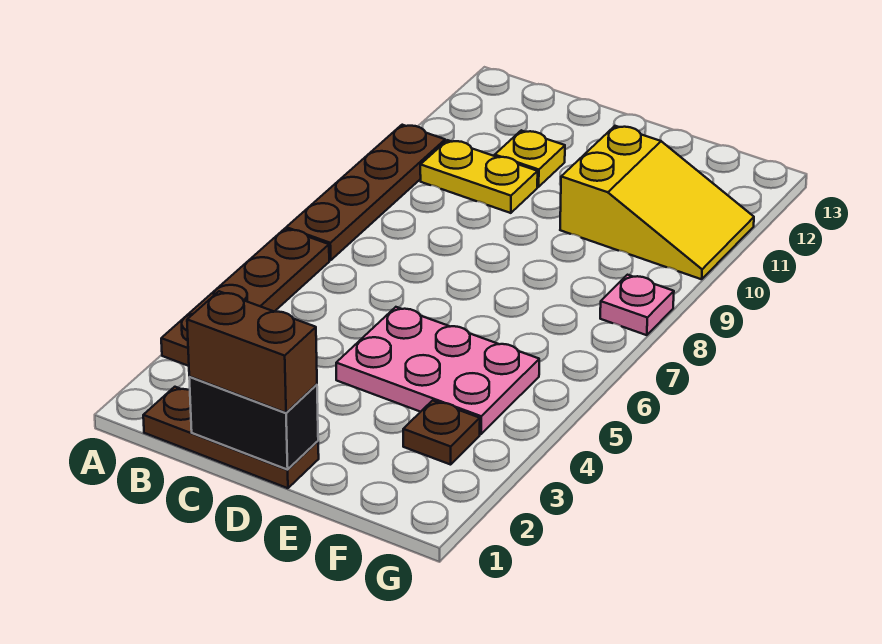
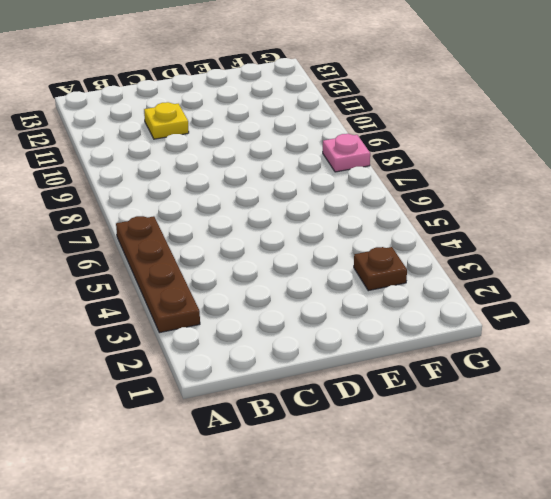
none -> brown plate A7:A10 level 1
none -> brown plate B1:D1 level 1

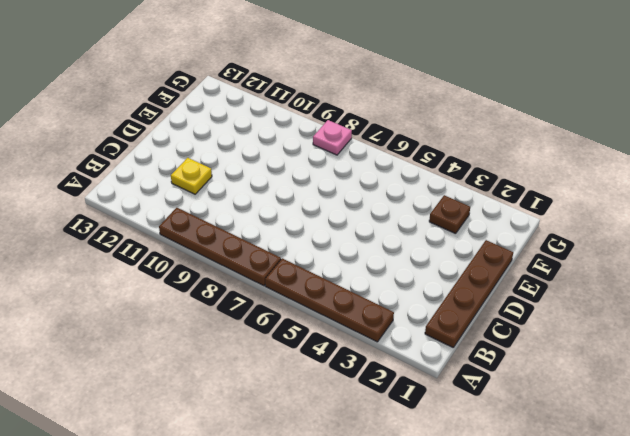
brown plate B1:E1 level 1 -> brown plate B1:D1 level 1
none -> yellow plate B10:C10 level 1
none -> pink plate D4:F5 level 1

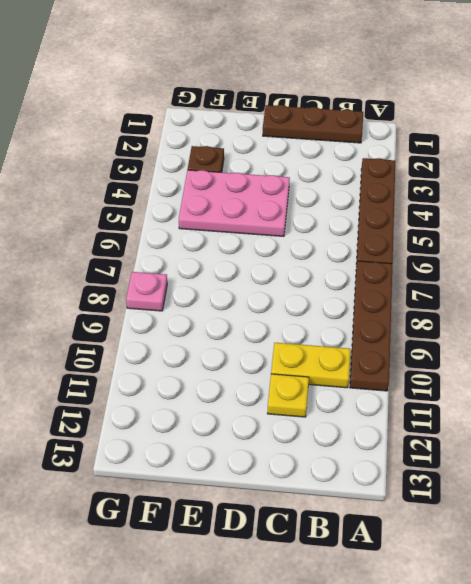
none -> yellow slope E10:G11 level 1 top E
none -> black brick C1:D1 level 2

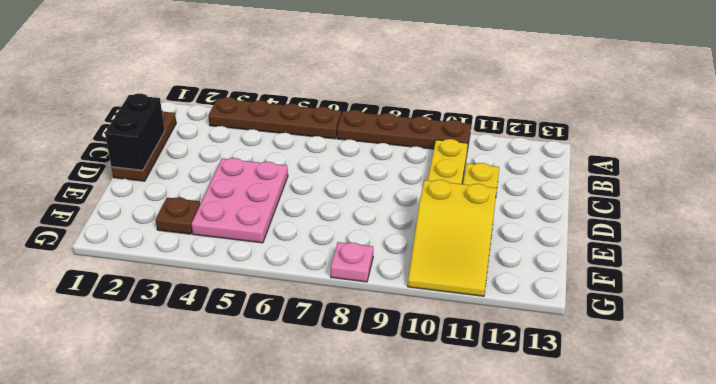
none -> brown brick C1:D1 level 3

